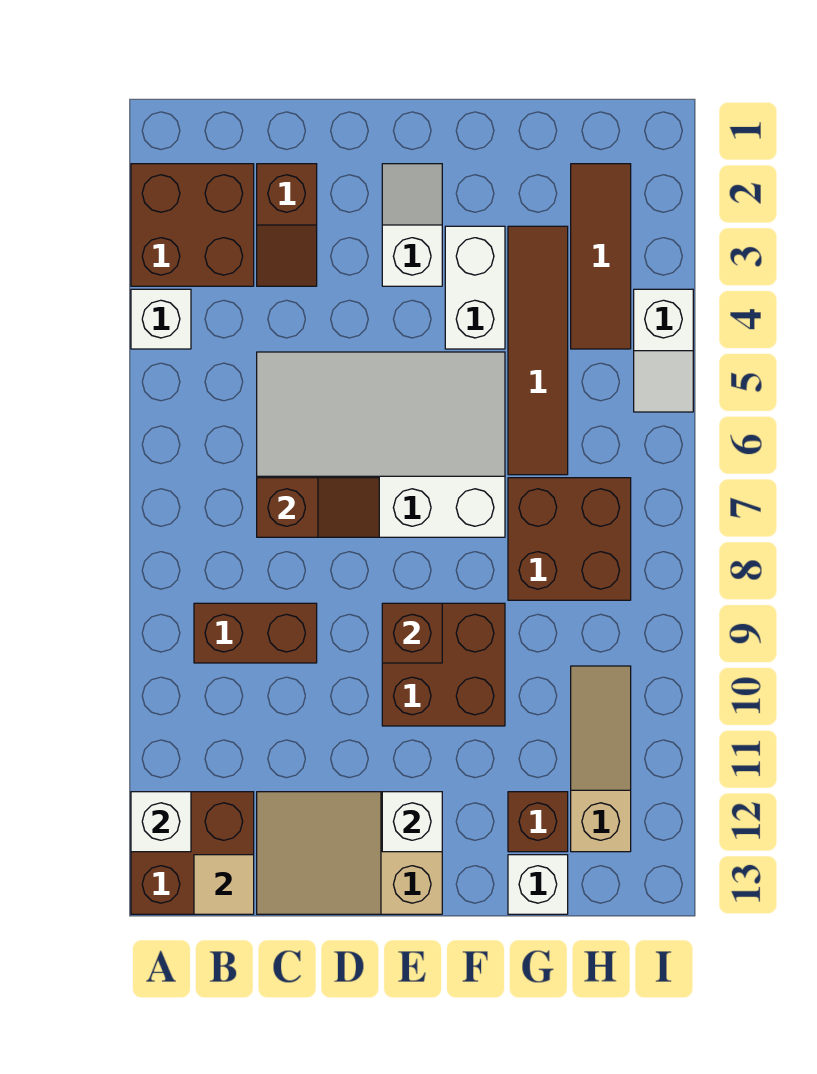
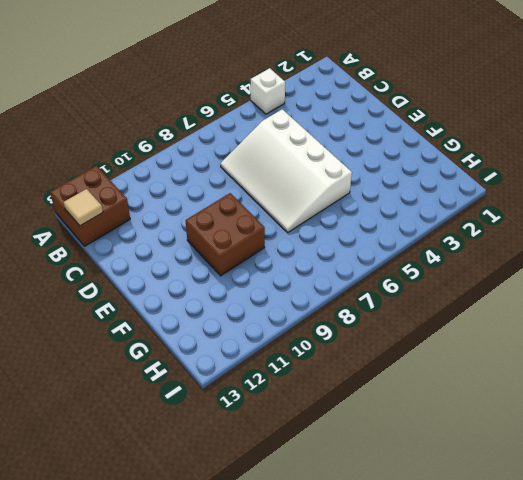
white slope C5:F7 level 1 top 5 -> white slope C5:F7 level 1 top 7
none -> brown brick A2:B3 level 1
none -> brown brick B9:C9 level 1
none -> brown slope C2:C3 level 1 top 2

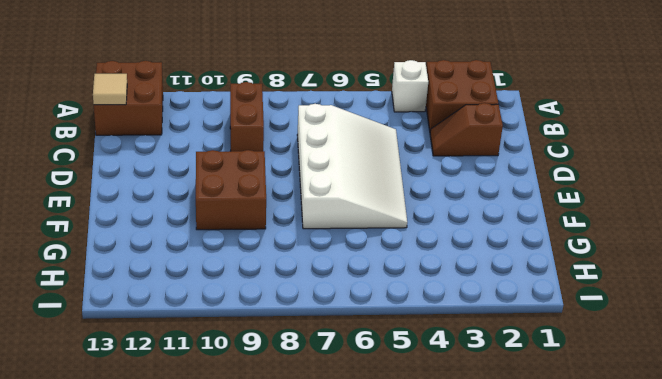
none -> tan slope C12:E13 level 1 top E
none -> white slope E2:E3 level 1 top 3
none -> white brick F3:F4 level 1

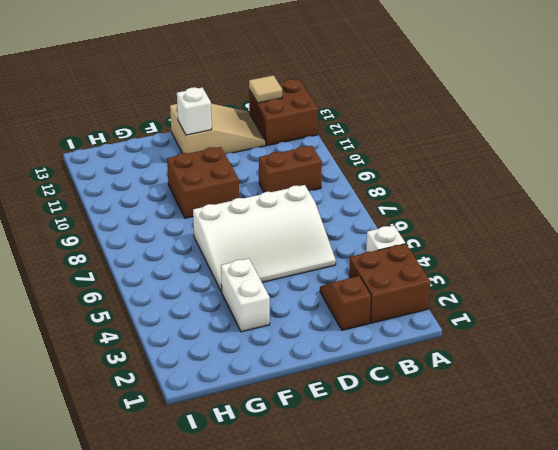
none -> white slope E2:E3 level 1 top 3
none -> brown tile G3:G6 level 1
none -> brown brick G7:H8 level 1

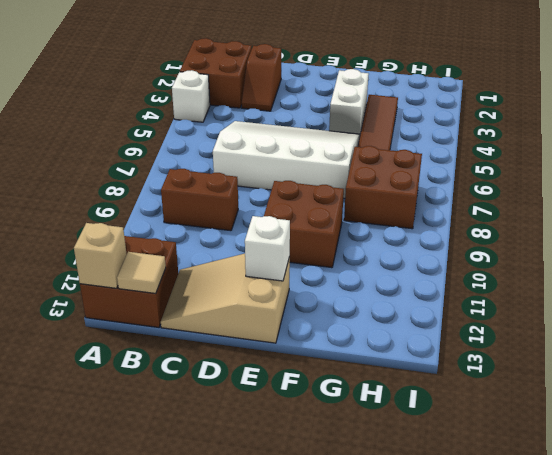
tan brick A13 level 2 -> none
none -> white slope E2:E3 level 1 top 3
none -> brown brick G12 level 1
none -> white brick G13 level 1

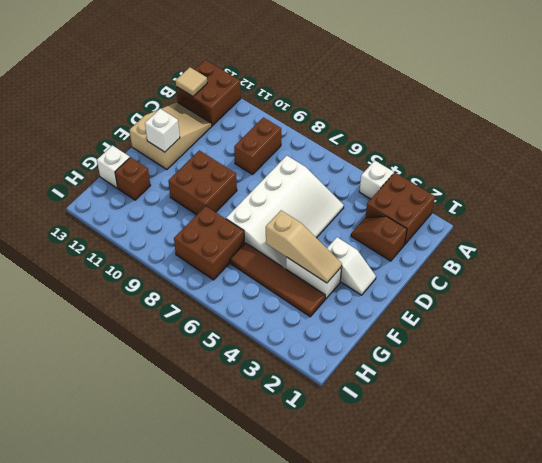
tan slope F3:F5 level 2 top 5 -> tan slope H10:H12 level 1 top 12
none -> brown tile H2:H4 level 1
none -> white slope I4:I5 level 1 top 4
none -> white brick A12 level 2

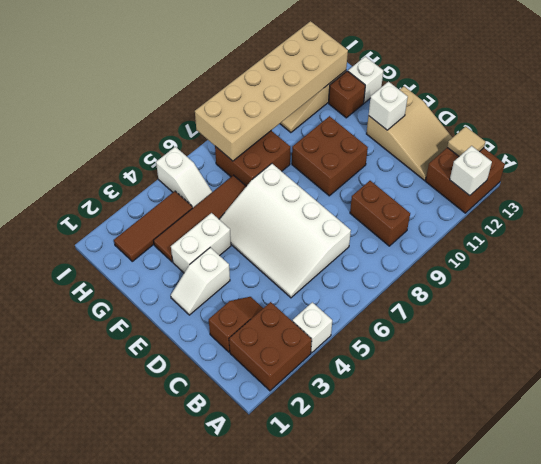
white slope H5:I5 level 1 top I -> white slope I4:I5 level 1 top 4
tan brick H7:I12 level 2 -> none
none -> brown slope C7:D7 level 2 top C
none -> brown brick E9 level 2

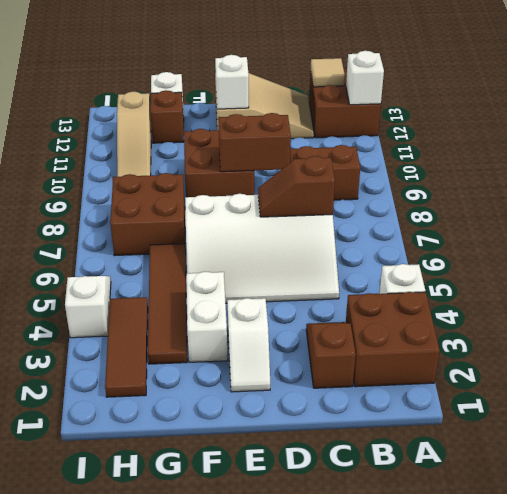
brown brick D9:E9 level 2 -> brown brick E9 level 2

